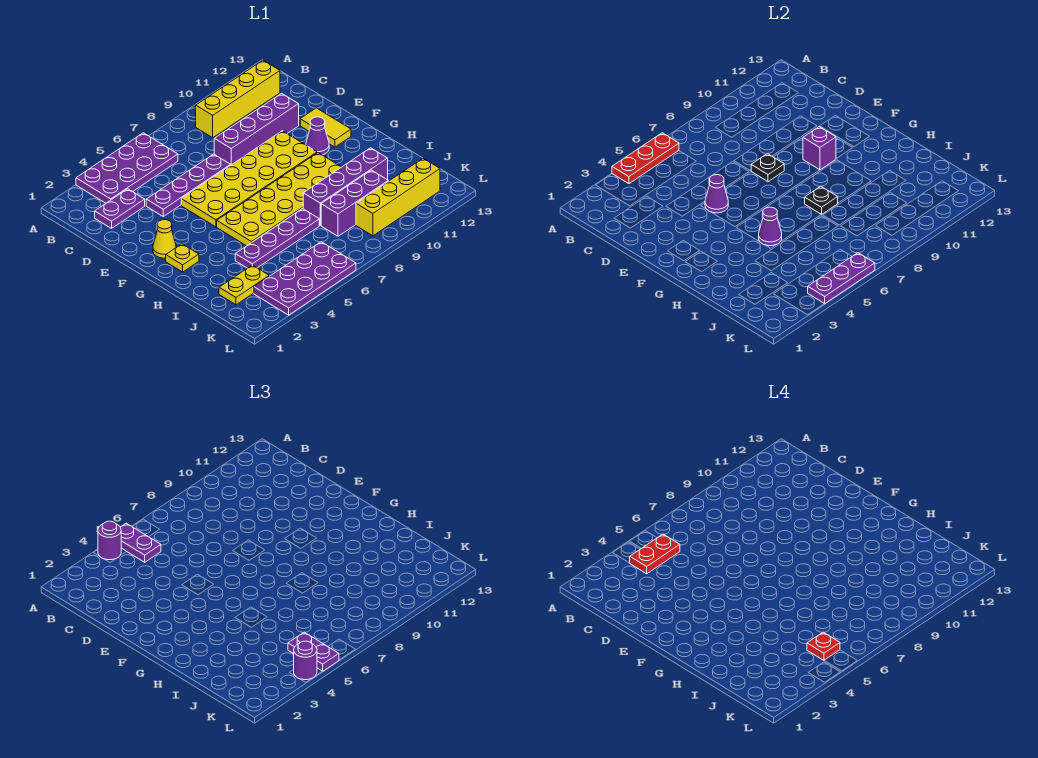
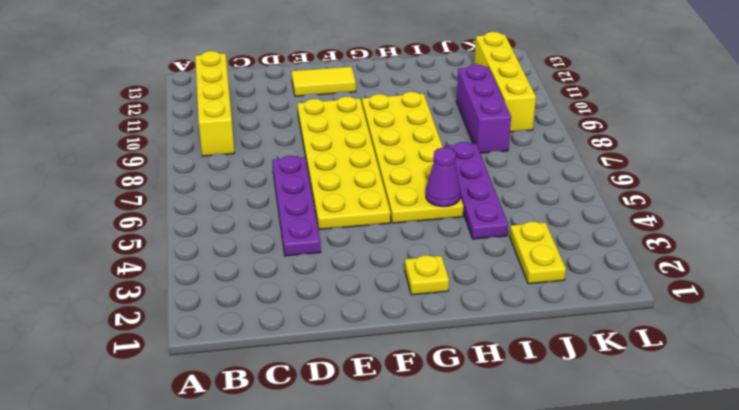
none -> purple plate A3:B6 level 1
none -> purple plate C2:C3 level 1
none -> purple brick D8:D11 level 1
none -> yellow cone F2 level 1

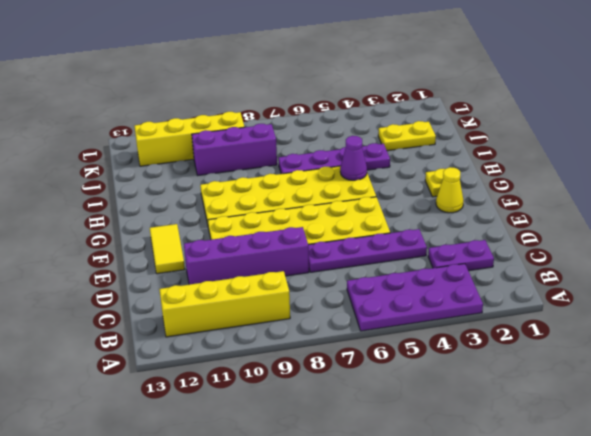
none -> purple cone F11 level 1
none -> purple brick I8:I11 level 1
none -> purple plate K3:L6 level 1
none -> red plate A4:A6 level 2

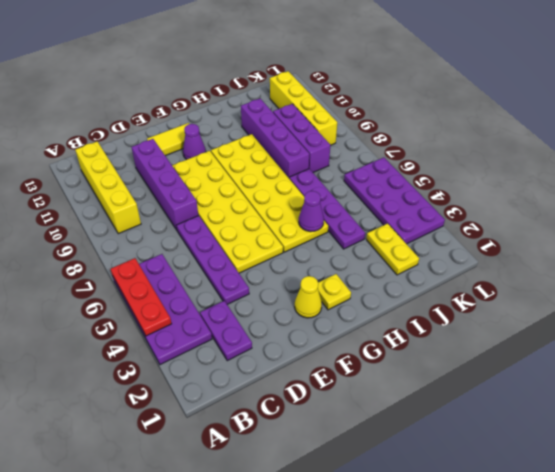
none -> purple cone E5 level 2
none -> black plate E8 level 2
none -> purple brick F10 level 2
none -> black plate H8 level 2

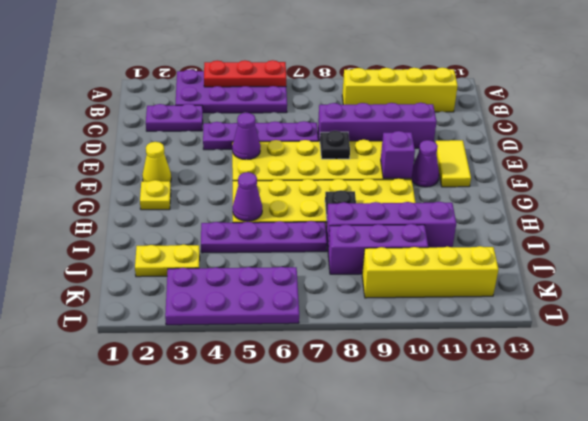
none -> purple plate L4:L6 level 2
none -> purple round brick A4 level 3
none -> purple plate A5:B5 level 3
none -> purple plate K5:L5 level 3

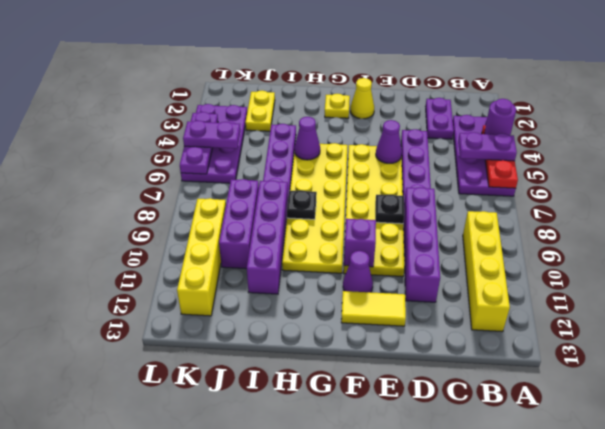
none -> purple round brick L4 level 3
none -> red plate B4:B5 level 4
none -> red plate K5 level 4

